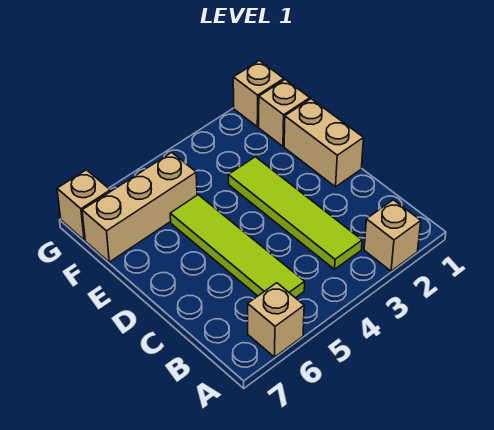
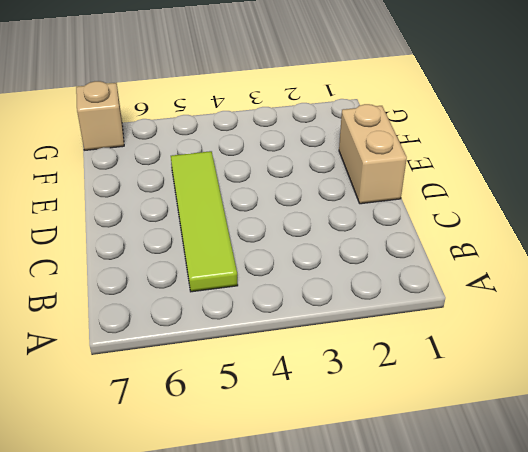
none -> tan brick A2 level 1
none -> tan brick A6 level 1

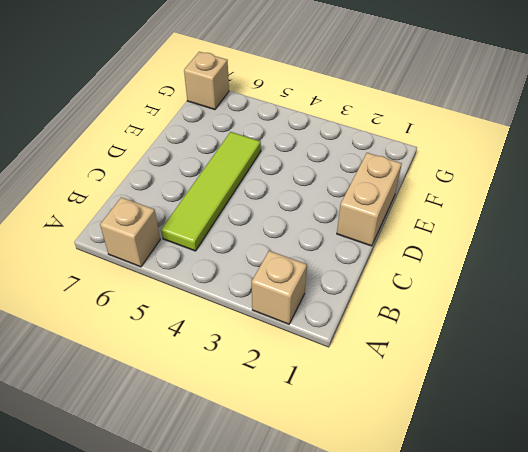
none -> lime tile B3:E3 level 1
none -> tan brick F1 level 1

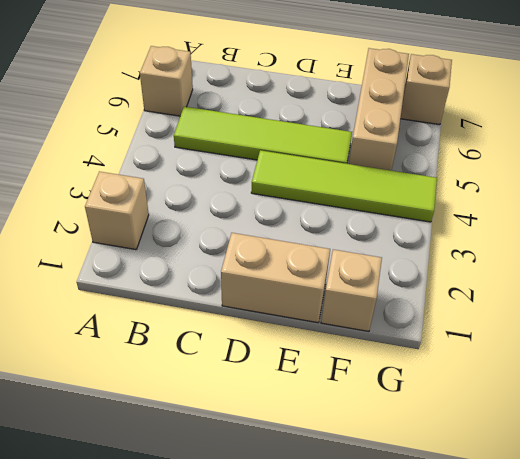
lime tile D4:G4 level 1 -> lime tile B3:E3 level 1
none -> tan brick G1 level 1

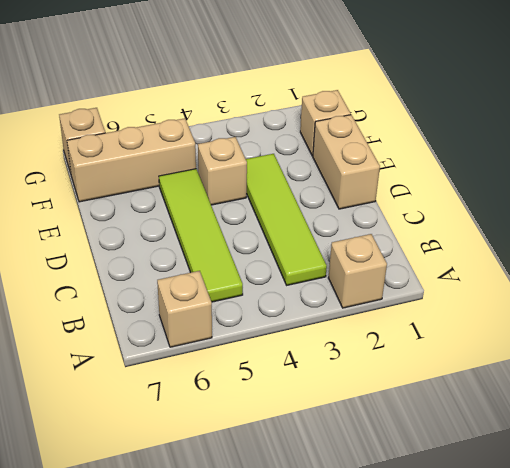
tan brick E4 level 1 -> tan brick G1 level 1

